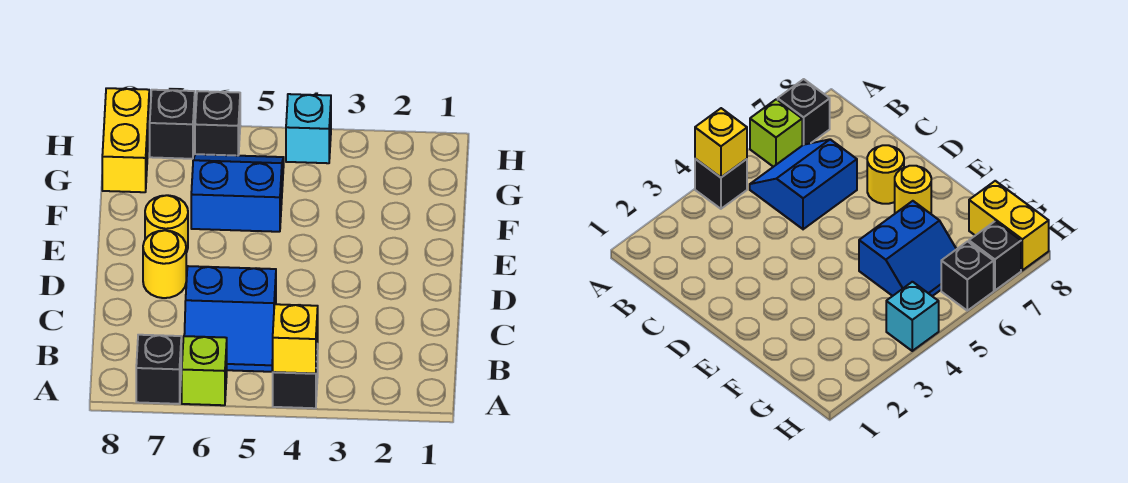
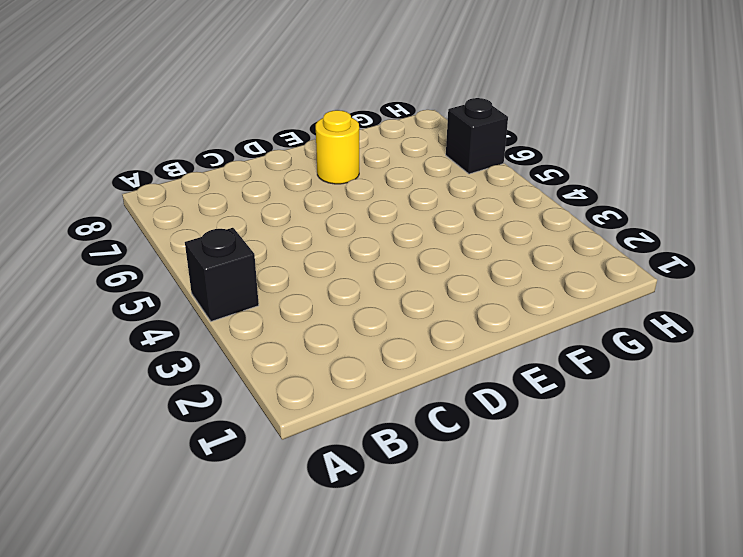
none -> lime brick A6 level 1
none -> black brick A7 level 1
none -> blue slope B5:C6 level 1 top C

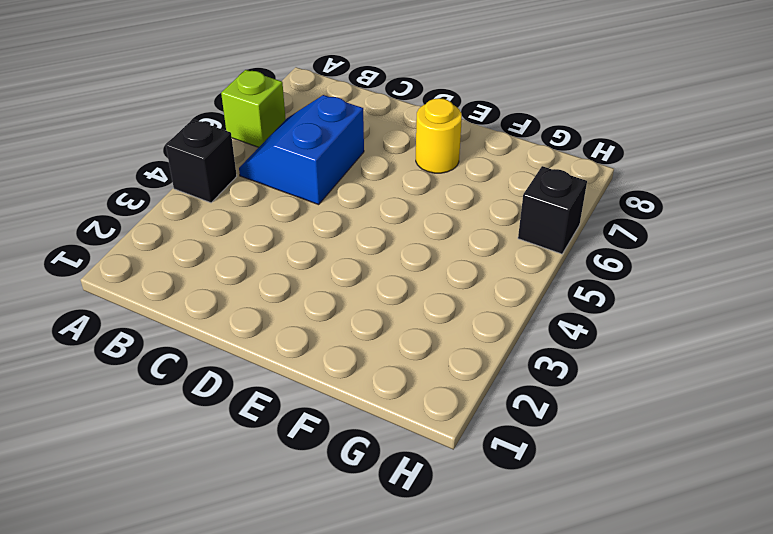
none -> black brick A7 level 1
none -> yellow round brick D7 level 1
none -> blue slope F5:G6 level 1 top F

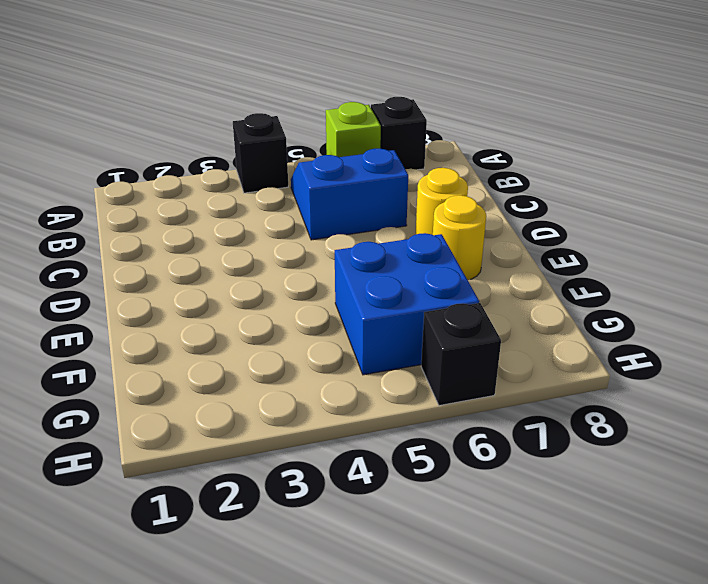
blue brick F5:G6 level 1 -> blue slope F5:G6 level 1 top F
none -> yellow brick G8:H8 level 1
none -> cyan brick H4 level 1
none -> black brick H7 level 1

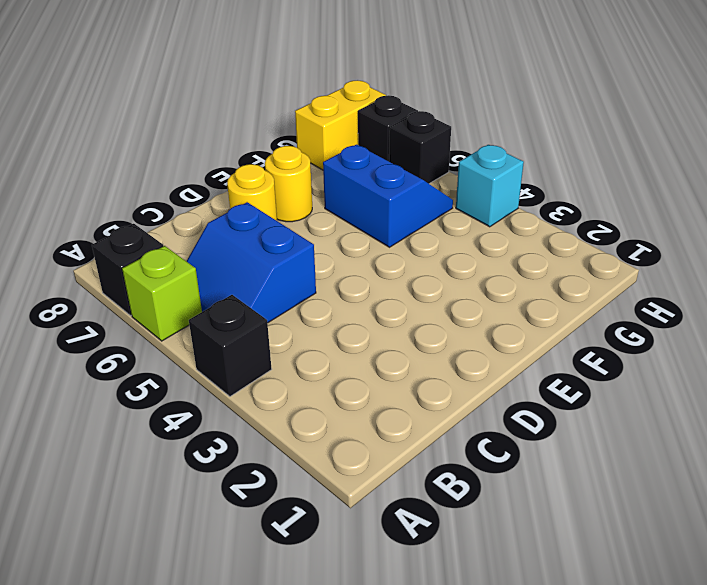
none -> yellow brick A4 level 2

